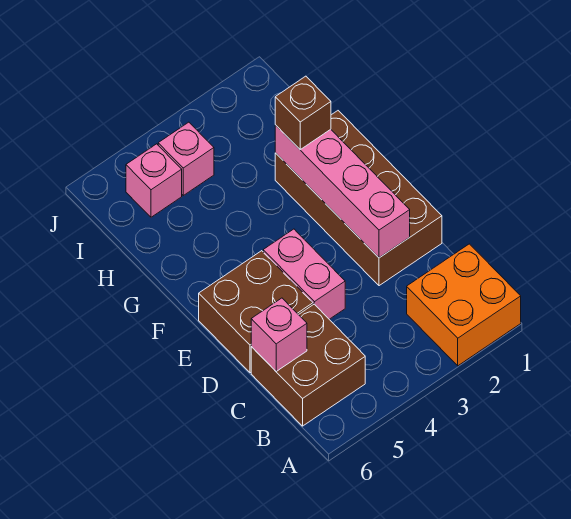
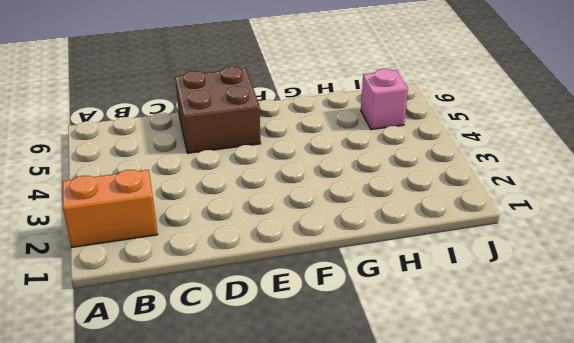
orange brick A2:B2 level 1 -> orange brick A1:B2 level 1
none -> brown brick B5:C6 level 1
none -> brown brick D1:G2 level 1

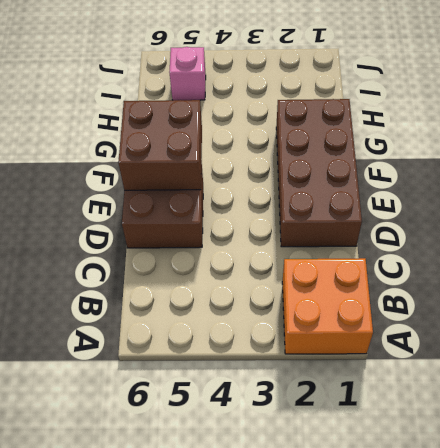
brown brick E5:F6 level 2 -> brown brick B5:C6 level 1
none -> pink brick D4:E4 level 1
none -> pink brick I4 level 1

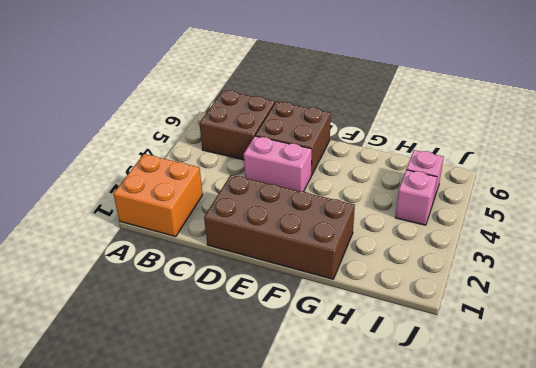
none -> pink brick C6 level 2
none -> pink brick D2:G2 level 2

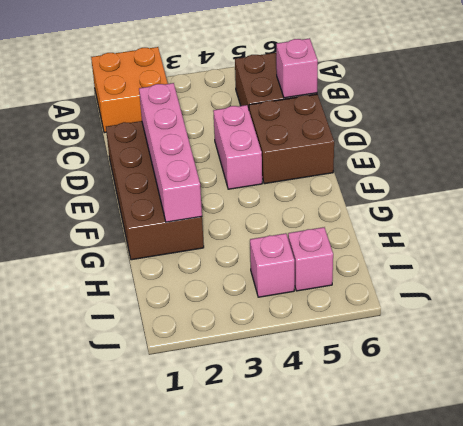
none -> brown brick G2 level 3

